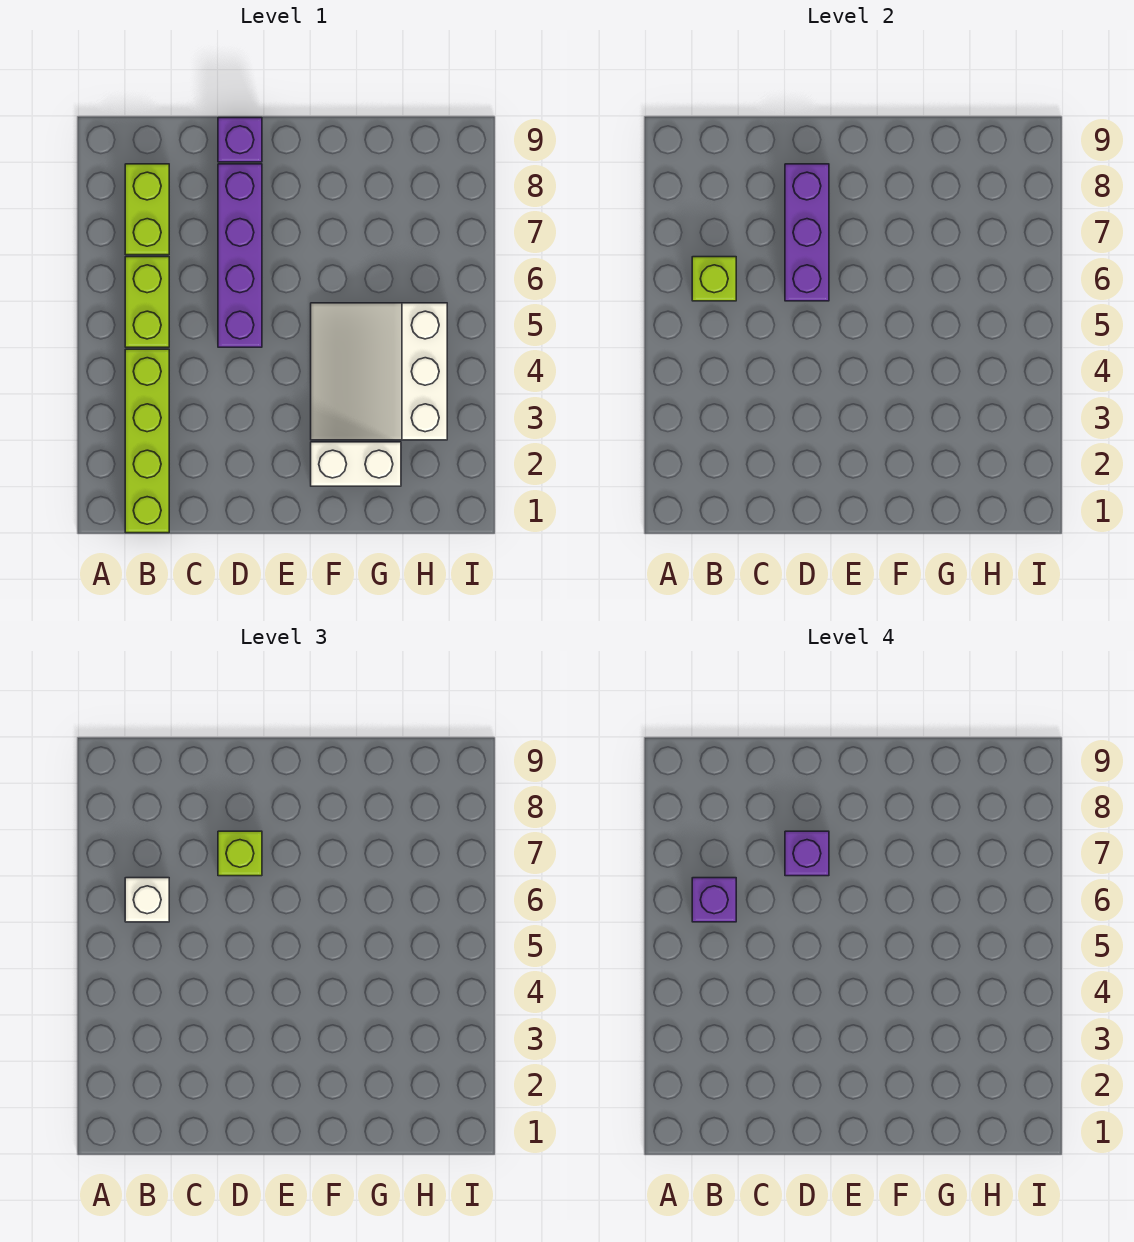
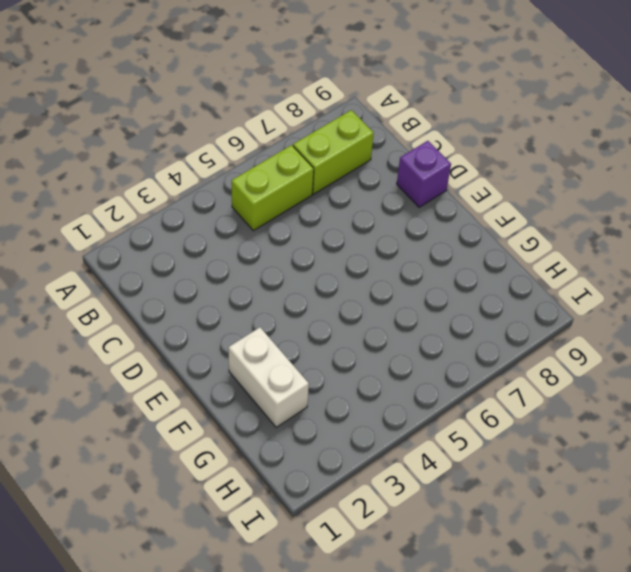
none -> lime brick B1:B4 level 1
none -> purple brick D5:D8 level 1
none -> white slope F3:H5 level 1 top H

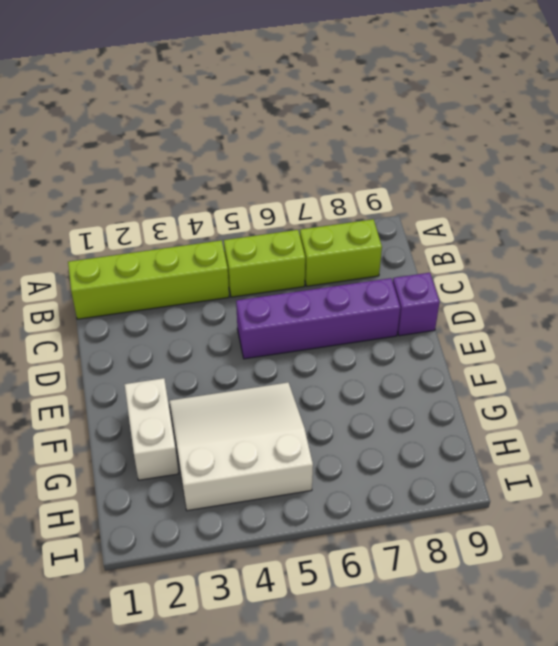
none -> lime brick B6 level 2
none -> purple brick D6:D8 level 2
none -> white brick B6 level 3

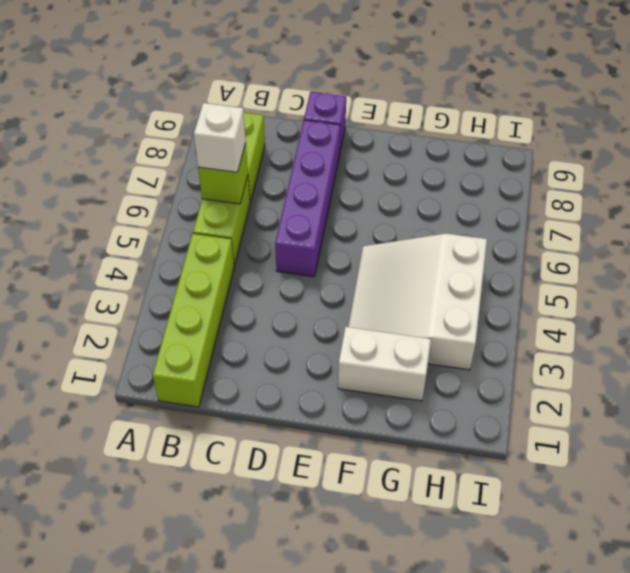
none -> purple brick D6:D8 level 2
none -> lime brick D7 level 3
none -> purple brick B6 level 4

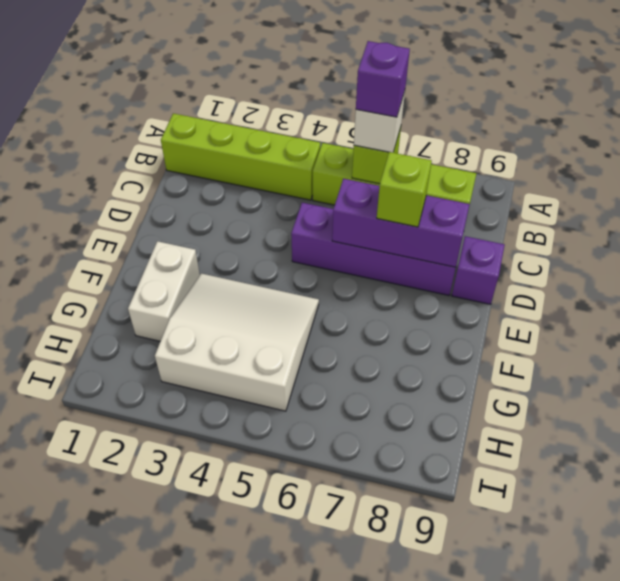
none -> purple brick D7 level 4

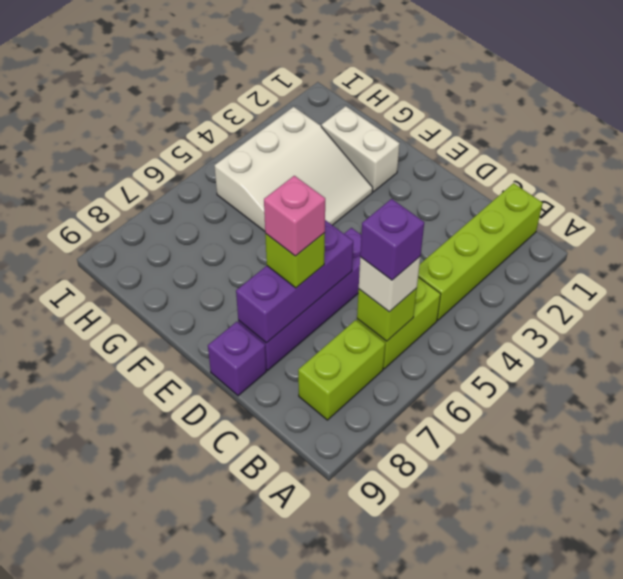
pink brick D7 level 4 -> purple brick D7 level 4

